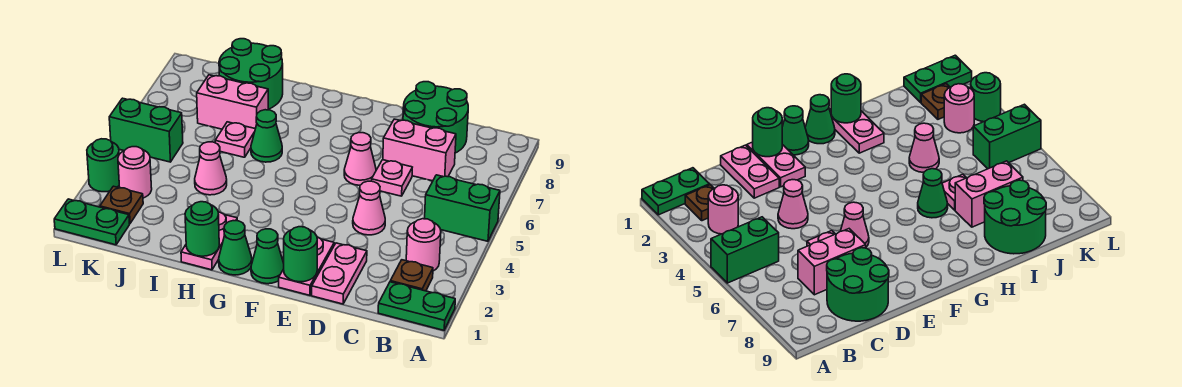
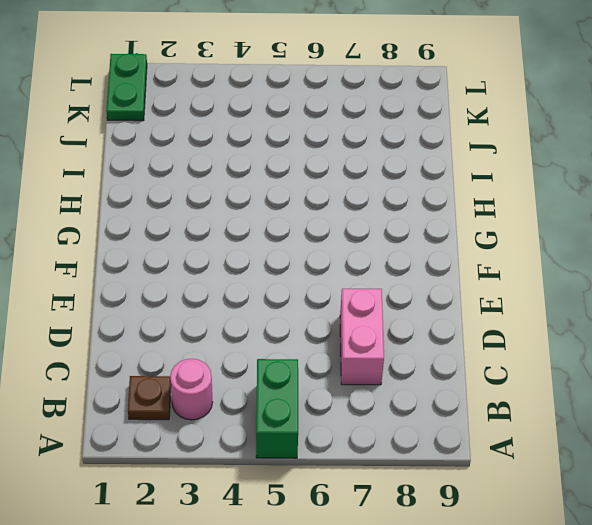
none -> green plate A1:B1 level 1
none -> green round brick C8:D9 level 1
none -> pink plate D1:D2 level 1

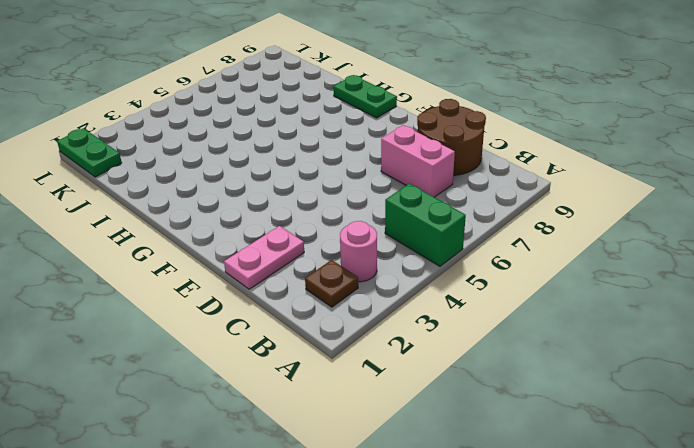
brown round brick C8:D9 level 1 -> green round brick C8:D9 level 1
green plate G9:H9 level 1 -> green plate A1:B1 level 1
none -> pink cone D4 level 1
none -> pink plate D6 level 1
none -> pink plate E1:E2 level 1

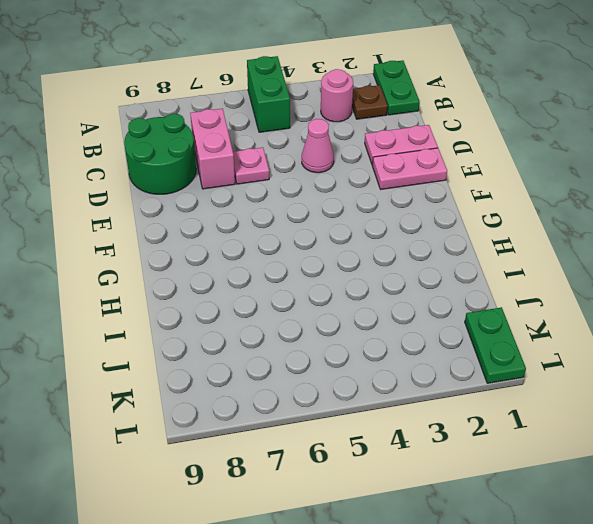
none -> pink cone E6 level 1
none -> green cone F1 level 1
none -> green cone G1 level 1

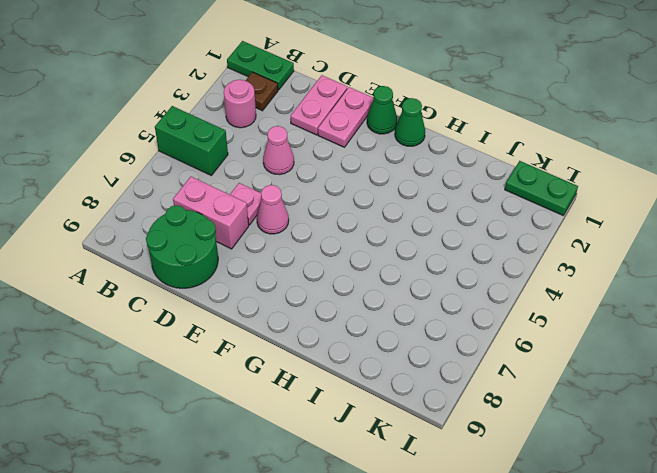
none -> pink plate H1:H2 level 1
none -> green cone H6 level 1
none -> pink cone I4 level 1

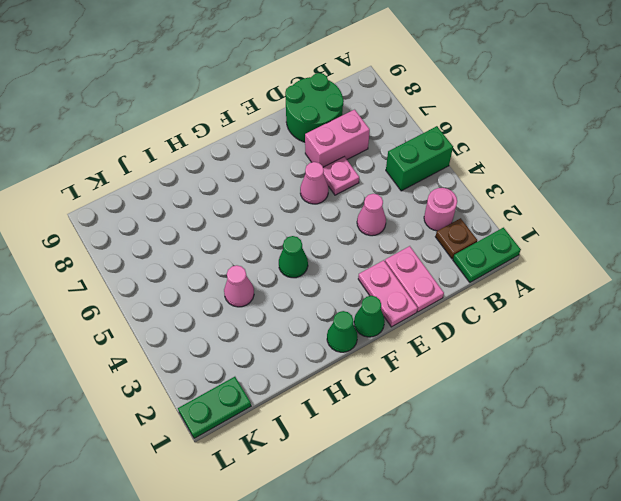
green cone G4 level 1 -> green cone H6 level 1
none -> pink plate H1:H2 level 1
none -> pink plate I6 level 1
none -> pink brick I7:J7 level 1

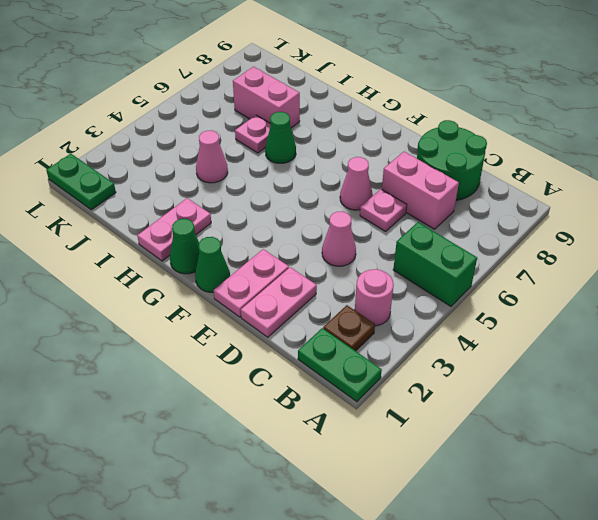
none -> green round brick I8:J9 level 1
none -> brown plate K2 level 1
none -> pink round brick K3 level 1

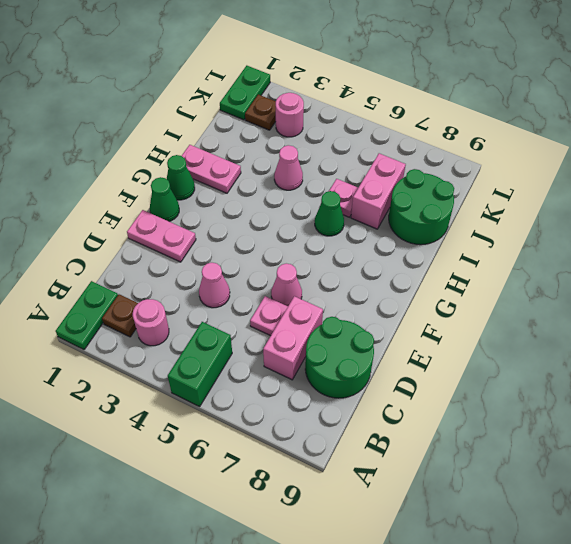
none -> pink plate D1:D2 level 1
none -> green brick K5:L5 level 1
none -> green round brick L3 level 1

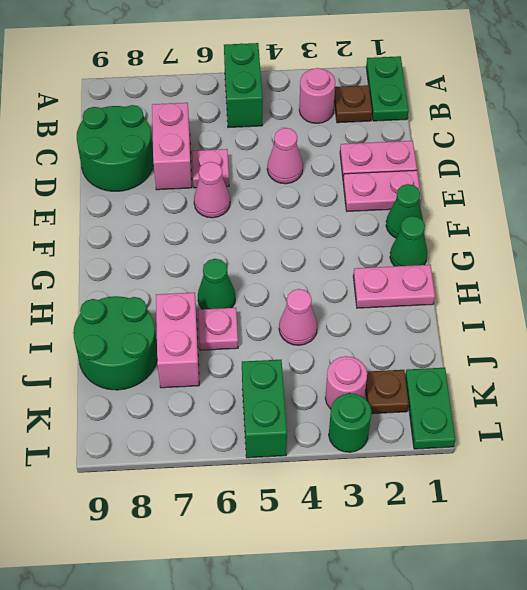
none -> green round brick E1 level 2
none -> green round brick H1 level 2

